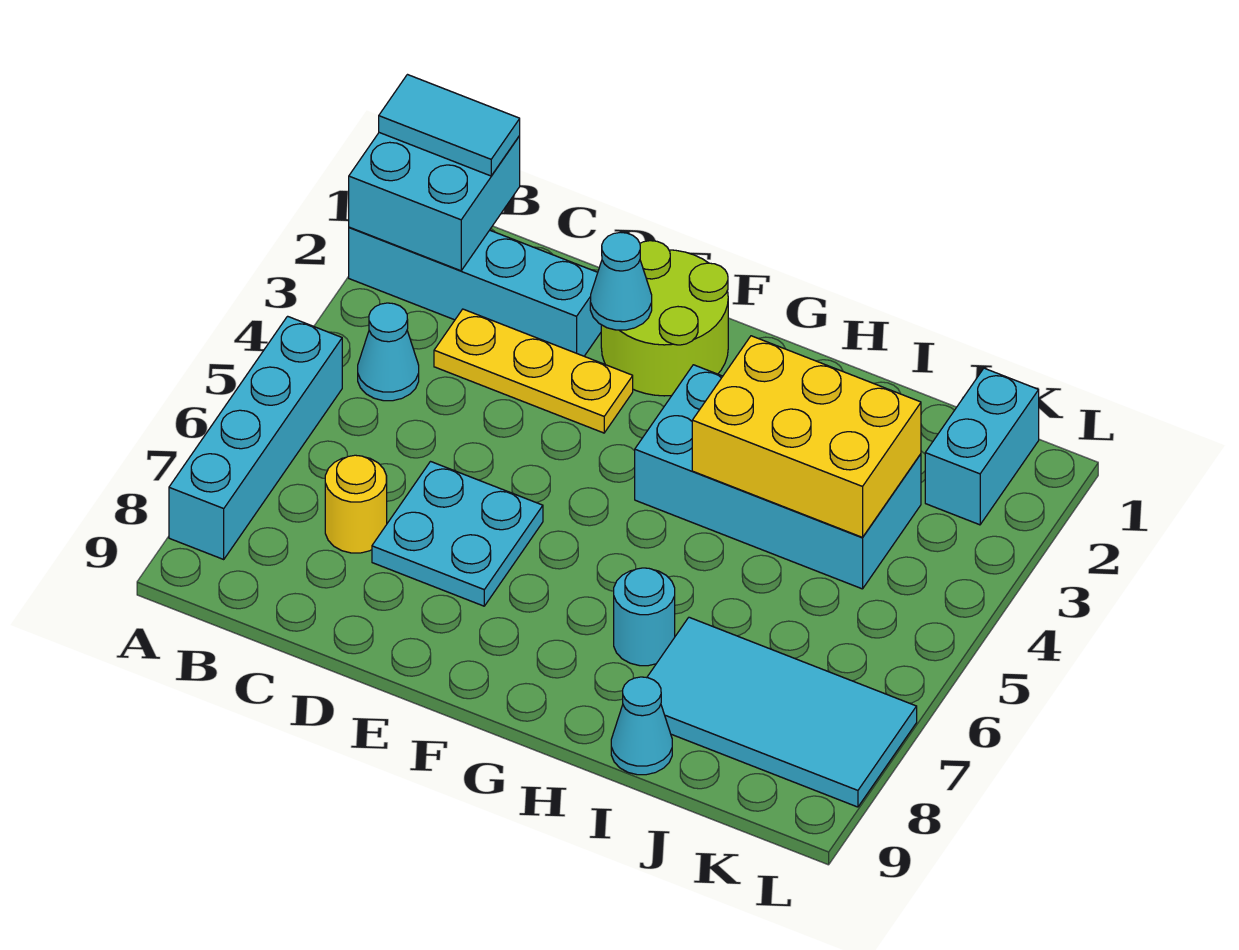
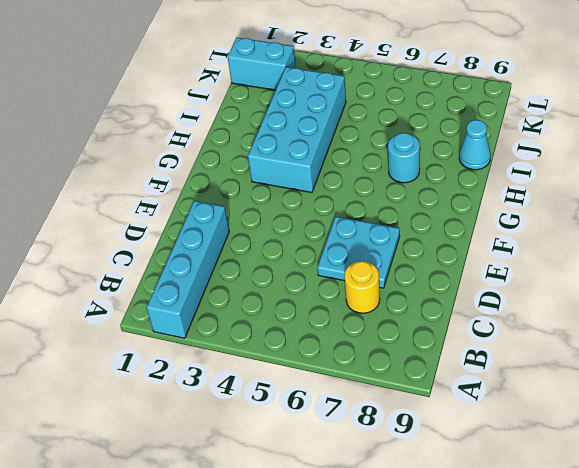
none -> cyan brick A5:A8 level 1
none -> cyan cone B4 level 1
none -> yellow plate C3:E3 level 1

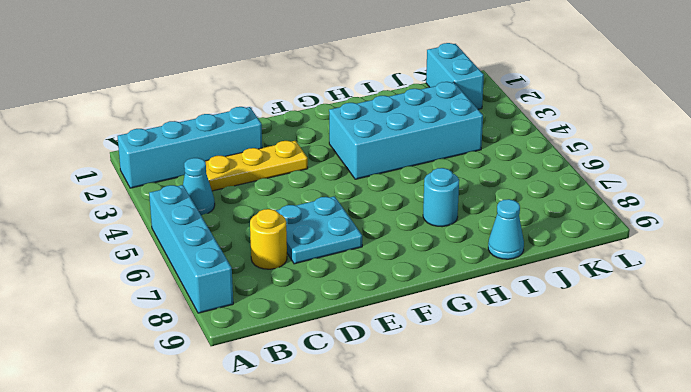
none -> lime round brick E1:F2 level 1
none -> cyan tile I7:L8 level 1
none -> cyan brick A1:B2 level 2

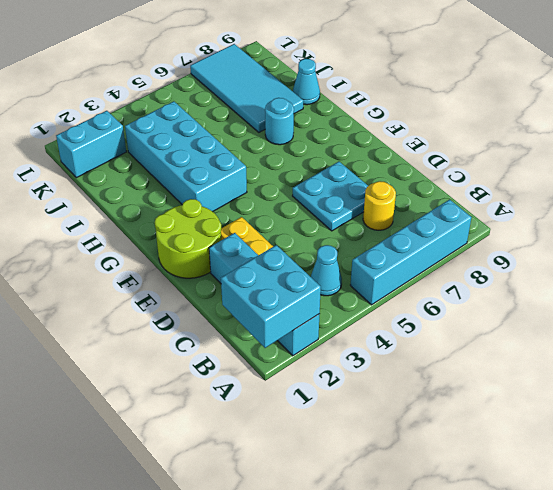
none -> cyan cone E2 level 2
none -> yellow brick H3:J4 level 2
none -> cyan tile A1:B1 level 3

